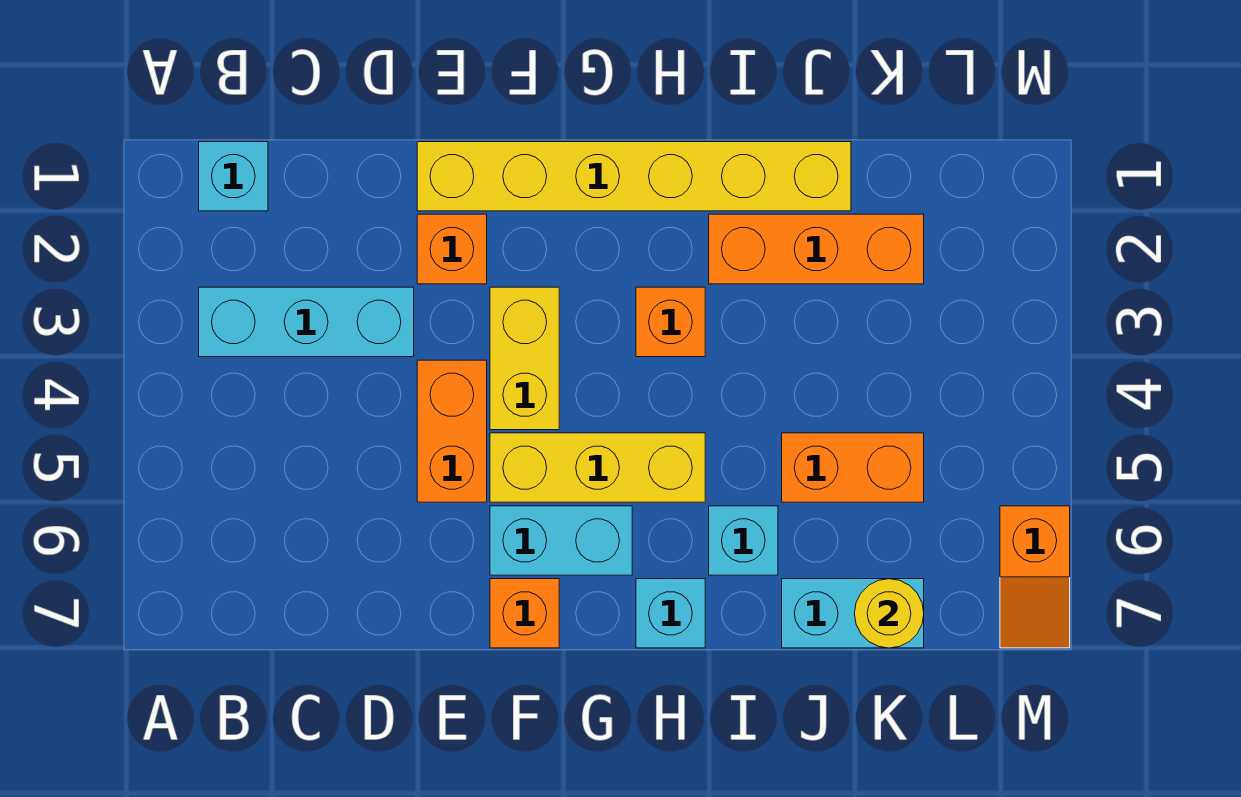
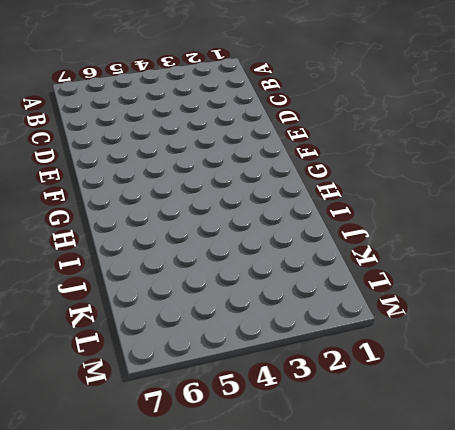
none -> cyan brick B1 level 1
none -> cyan brick B3:D3 level 1
none -> yellow brick E1:J1 level 1

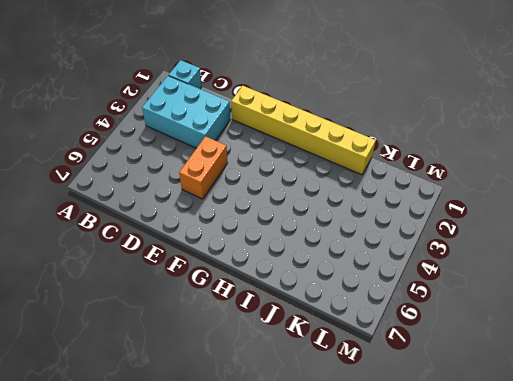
cyan brick B2:D3 level 1 -> cyan brick B3:D3 level 1
none -> orange brick E2 level 1
none -> yellow brick F3:F4 level 1
none -> yellow brick F5:H5 level 1

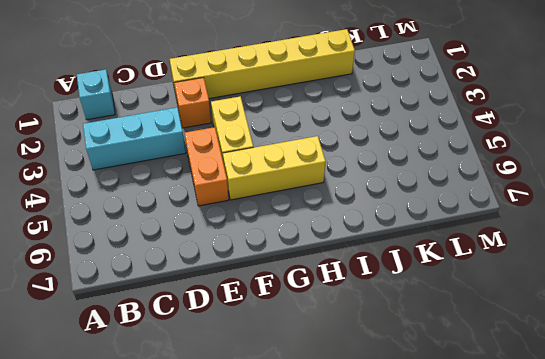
none -> cyan brick F6:G6 level 1
none -> orange brick F7 level 1
none -> orange brick H3 level 1

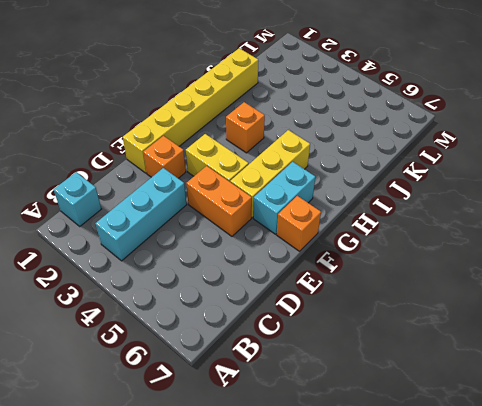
none -> cyan brick H7 level 1
none -> orange brick I2:K2 level 1
none -> cyan brick I6 level 1

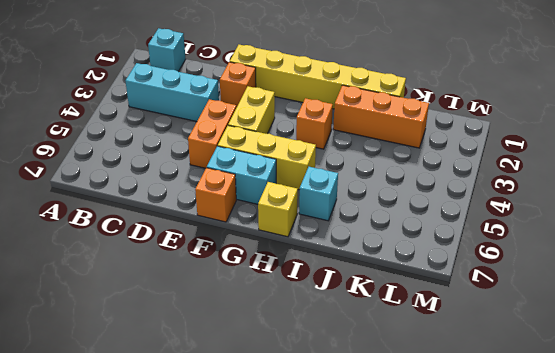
yellow brick H7 level 1 -> cyan brick H7 level 1
none -> orange brick J5:K5 level 1
none -> cyan brick J7:K7 level 1
none -> orange slope M6:M7 level 1 top 6

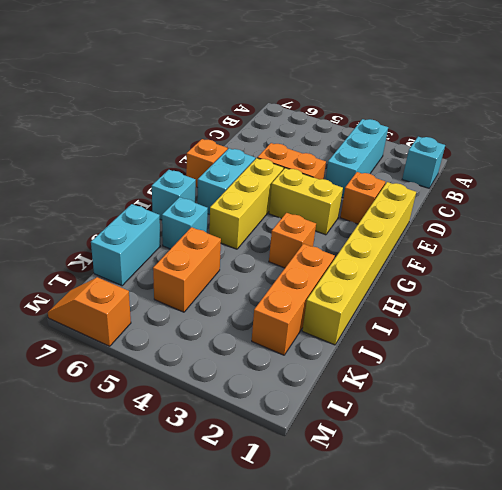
none -> yellow round brick K7 level 2

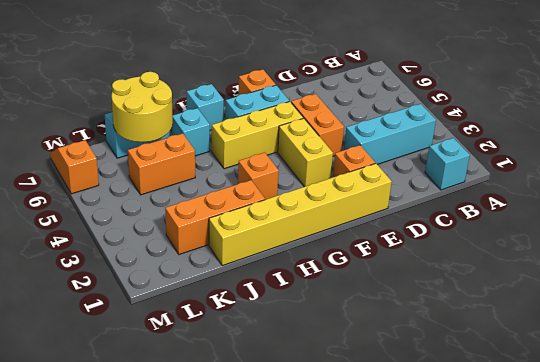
yellow round brick J6:K7 level 2 -> yellow round brick K7 level 2

